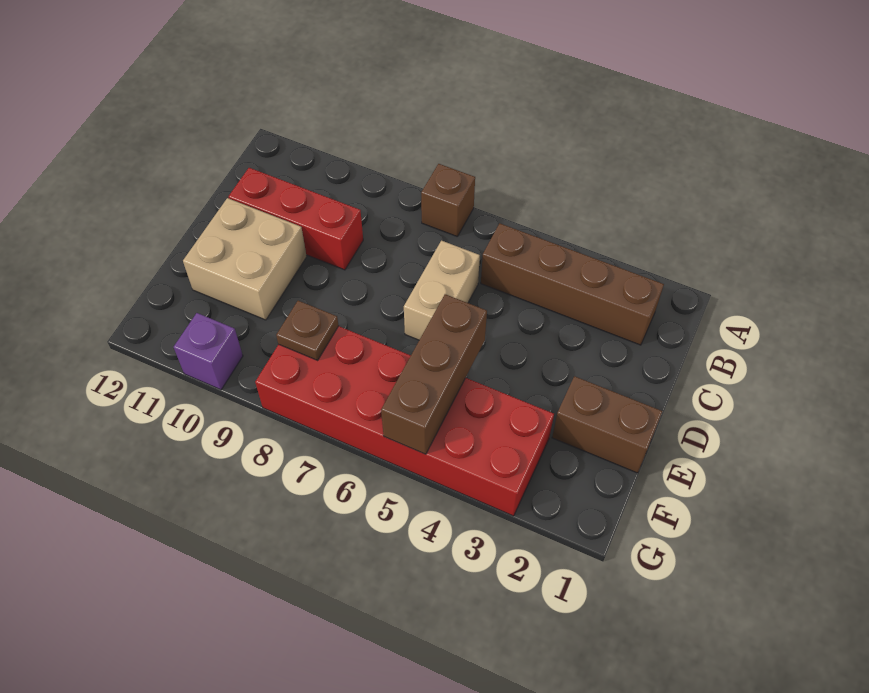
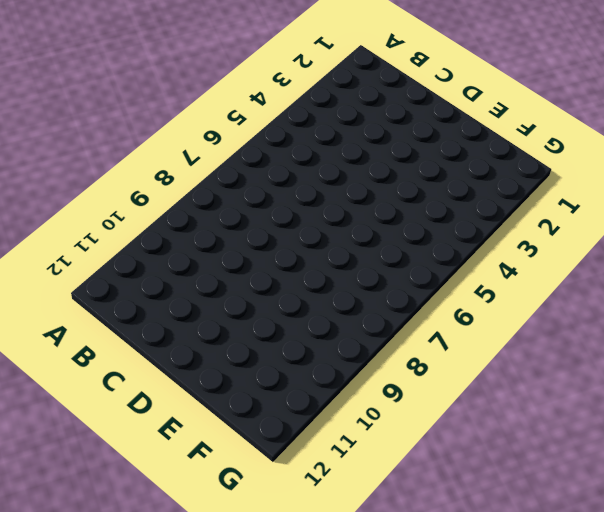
none -> brown brick A7 level 1
none -> brown brick B2:B5 level 1

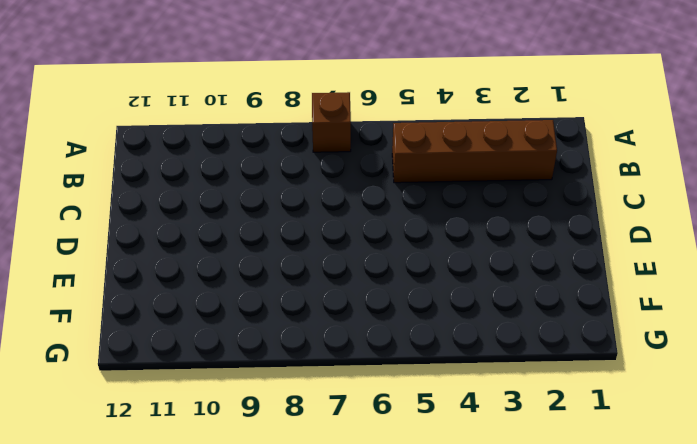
none -> tan brick C6:D6 level 1
none -> red brick C9:C11 level 1

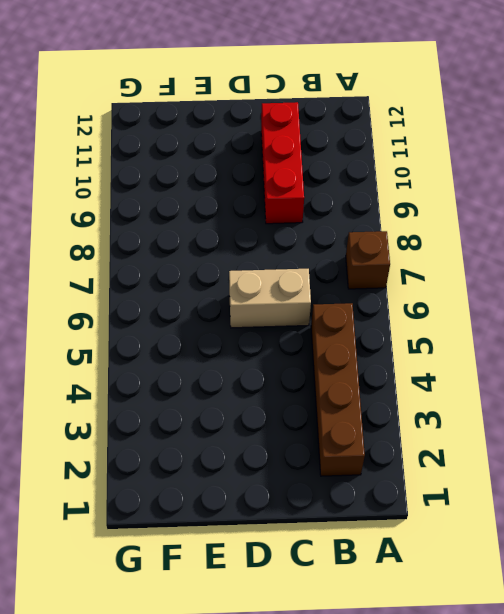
none -> tan brick D10:E11 level 1
none -> brown brick E1:E2 level 1

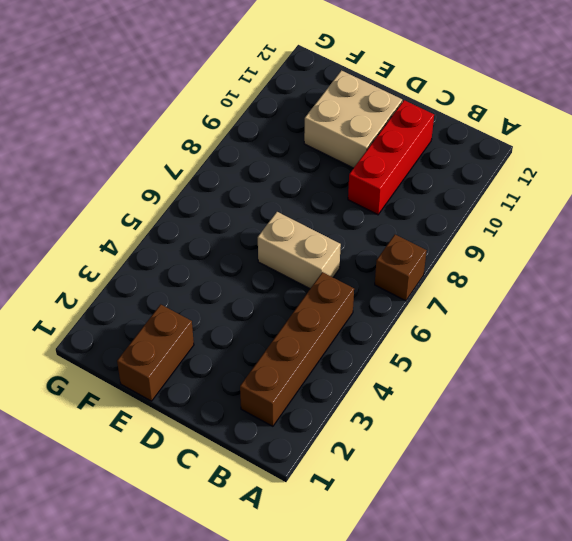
none -> red brick F3:G8 level 1
none -> purple brick G10 level 1

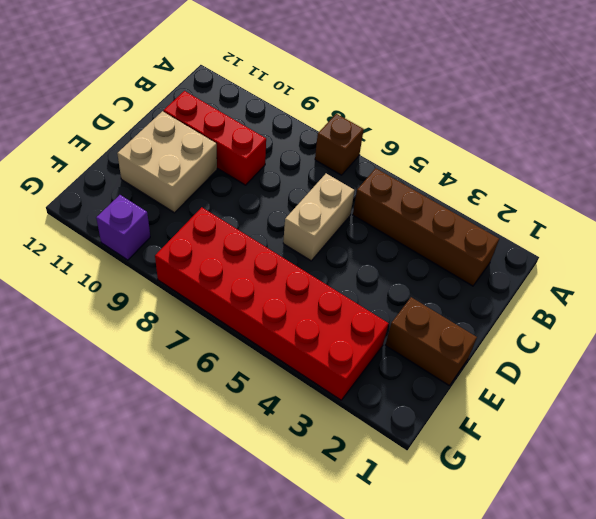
none -> brown brick E5:G5 level 2
none -> brown plate F8 level 2

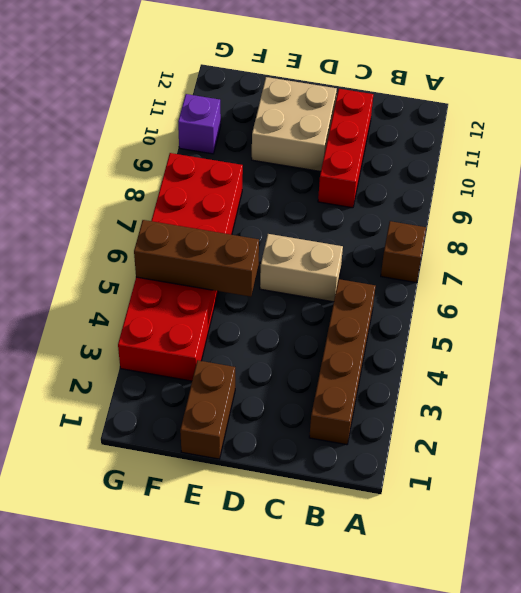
none -> brown plate F8 level 2

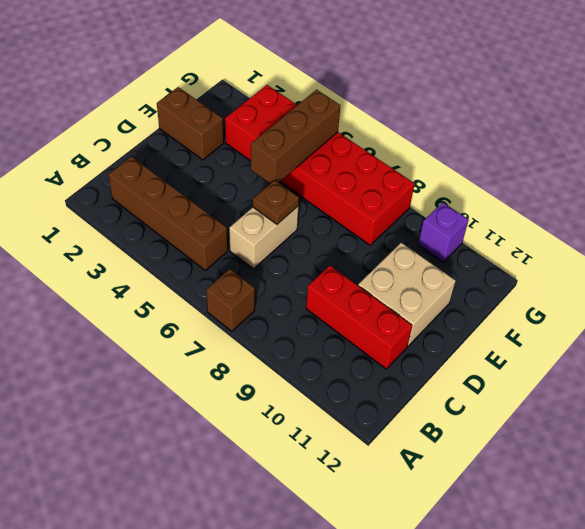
brown plate D6 level 2 -> brown plate F8 level 2

